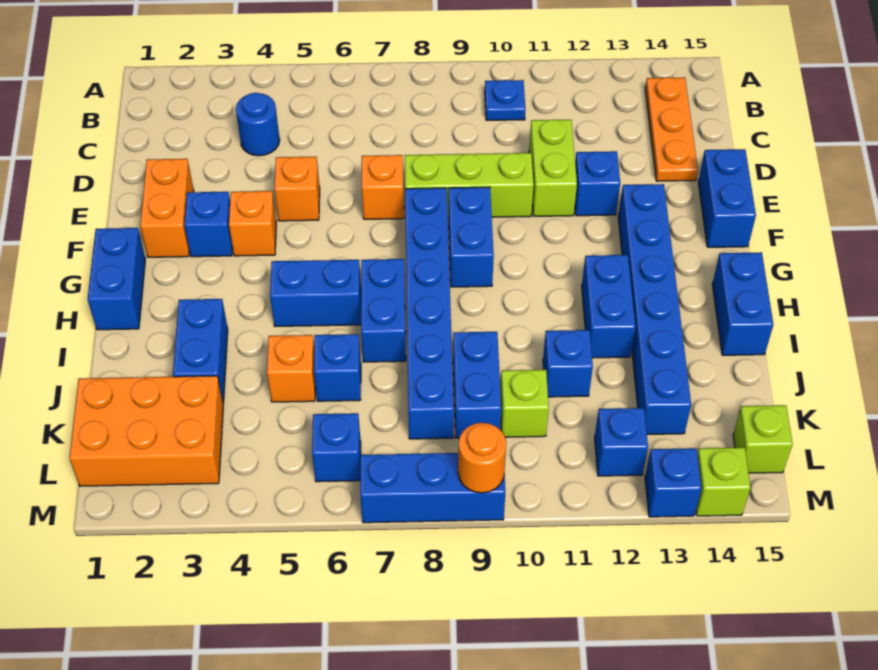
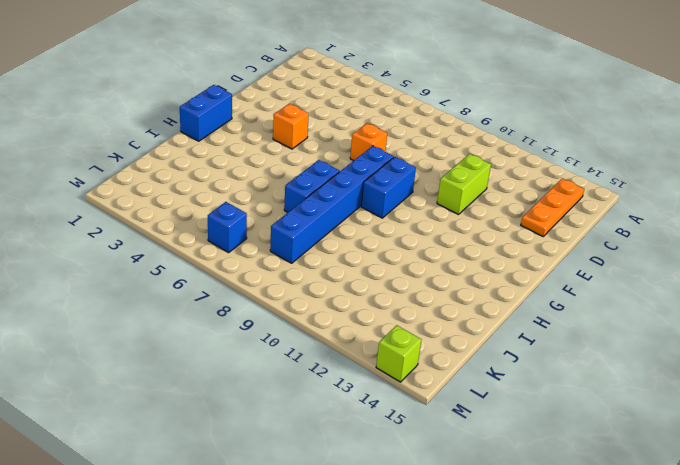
none -> blue plate B10 level 1
none -> blue round brick C4 level 1
none -> orange brick E2:F2 level 1
none -> orange brick E5 level 1

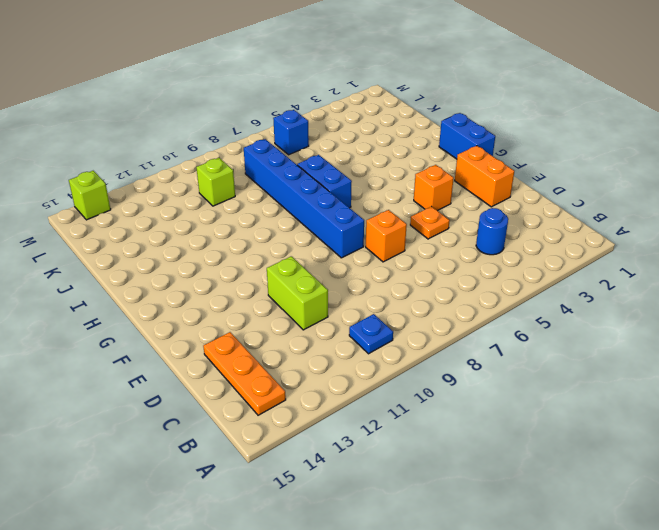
orange plate E5 level 1 -> orange brick E5 level 1
none -> lime brick E8:E10 level 1
none -> blue brick E12 level 1
none -> blue brick E15:F15 level 1
none -> blue brick F3 level 1

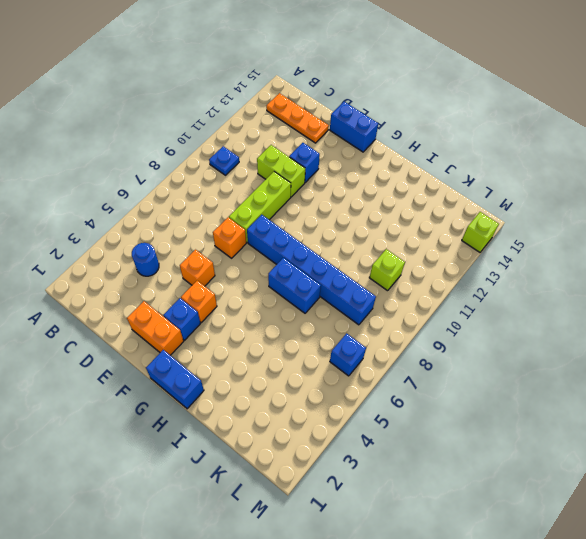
none -> blue brick F9:G9 level 1
none -> blue brick F13:K13 level 1
none -> blue brick H5:H6 level 1
none -> blue brick H12:I12 level 1

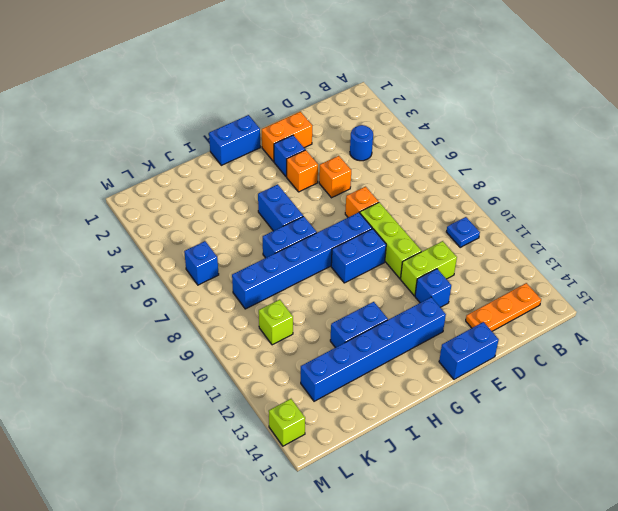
none -> blue brick H15:I15 level 1
none -> blue brick I3:J3 level 1
none -> orange brick J5 level 1
none -> blue brick J6 level 1

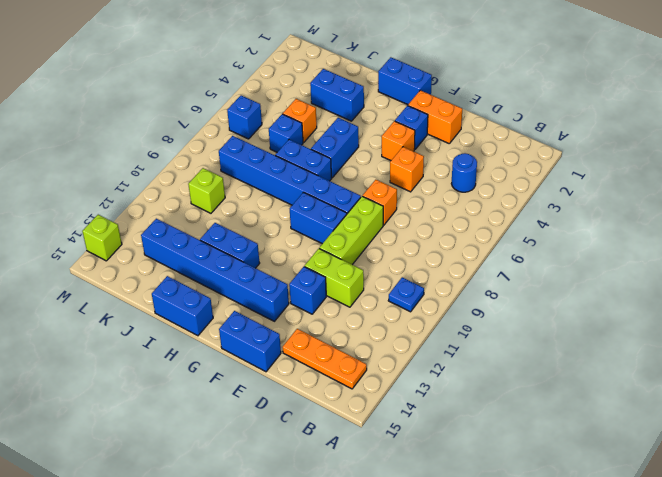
none -> blue brick J9:K9 level 1
none -> blue brick J11 level 1
none -> orange brick K1:L3 level 1
none -> blue brick L12 level 1

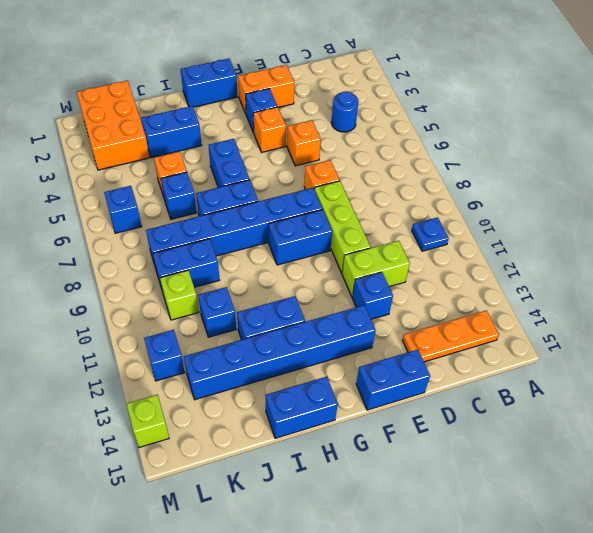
none -> lime brick L15 level 1
none -> blue brick M7:M9 level 1
none -> blue brick M13 level 1
none -> orange round brick M9 level 2

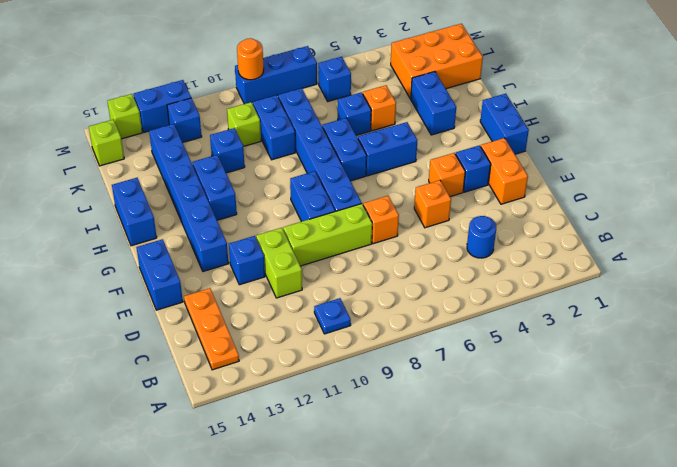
blue brick M12:M13 level 1 -> blue brick M13 level 1

